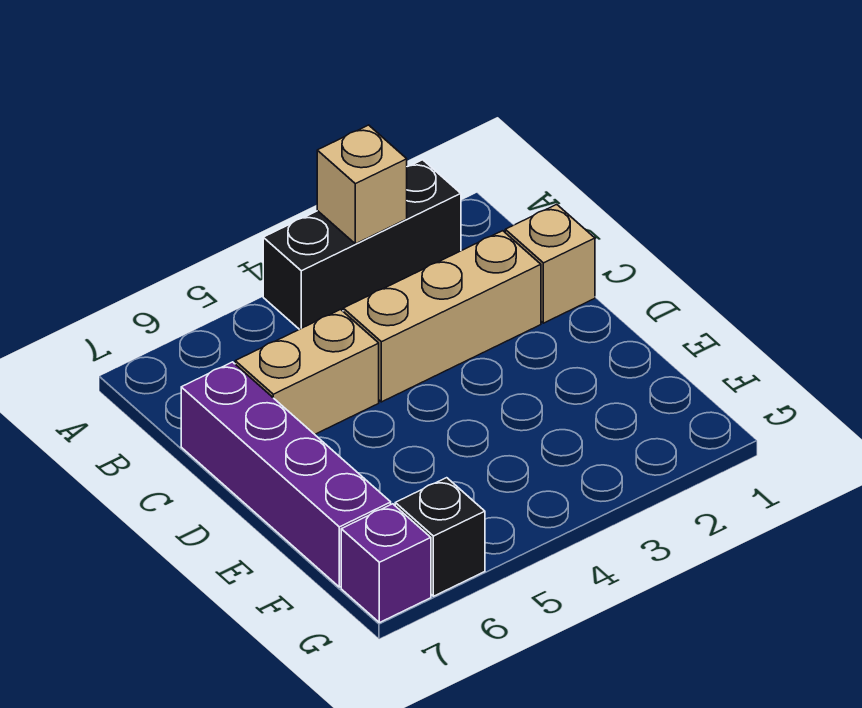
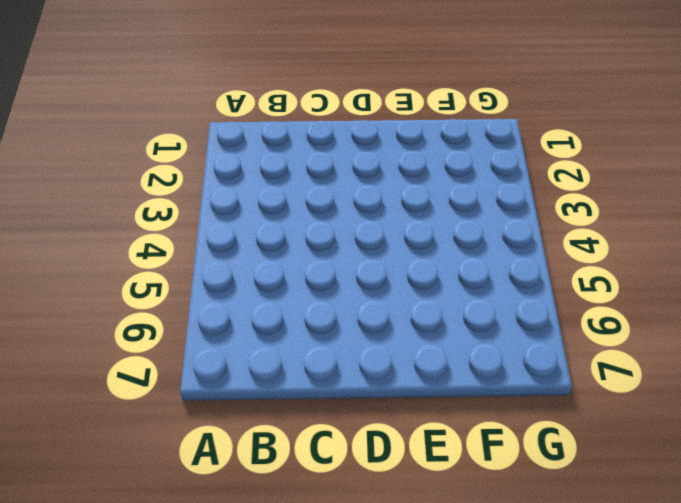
none -> black brick A2:A4 level 1
none -> tan brick C1 level 1

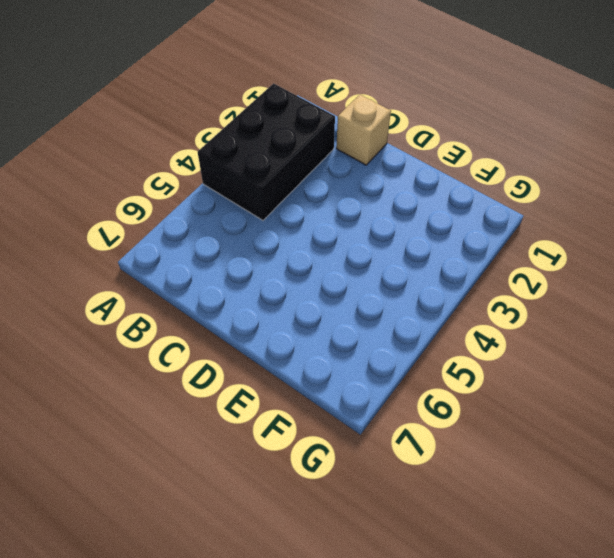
black brick A2:B4 level 1 -> black brick A2:A4 level 1
none -> tan brick C2:C4 level 1
none -> tan brick C5:C6 level 1

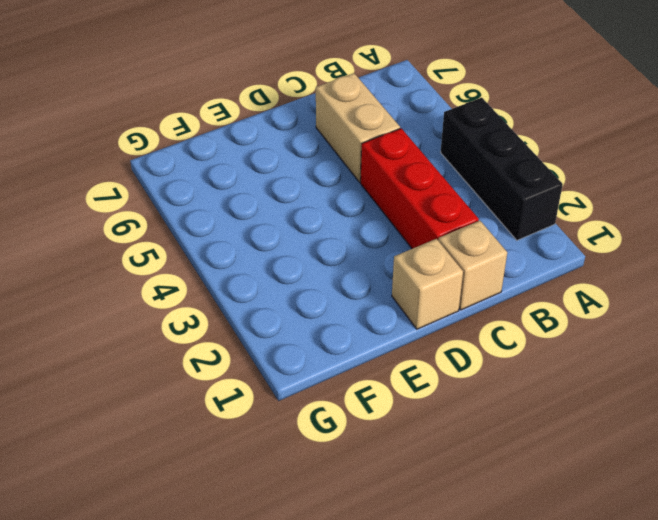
red brick C2:C4 level 1 -> tan brick C2:C4 level 1
tan brick D1 level 1 -> tan brick A3 level 2
none -> purple brick C7:F7 level 1
none -> black brick G6 level 1

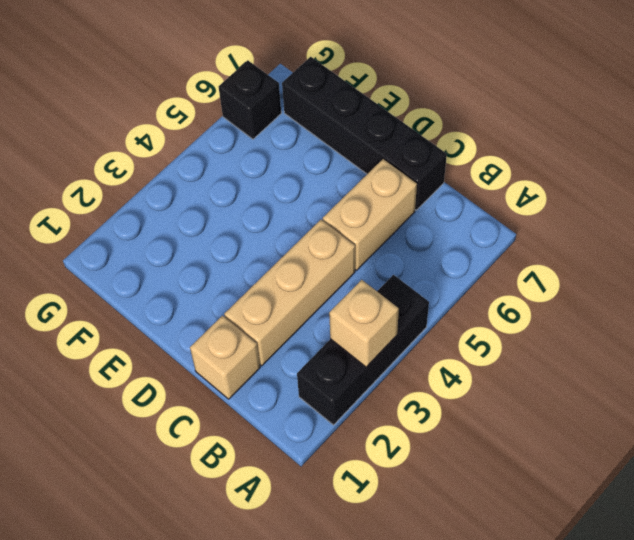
black brick C7:F7 level 1 -> purple brick C7:F7 level 1
none -> purple brick G7 level 1

